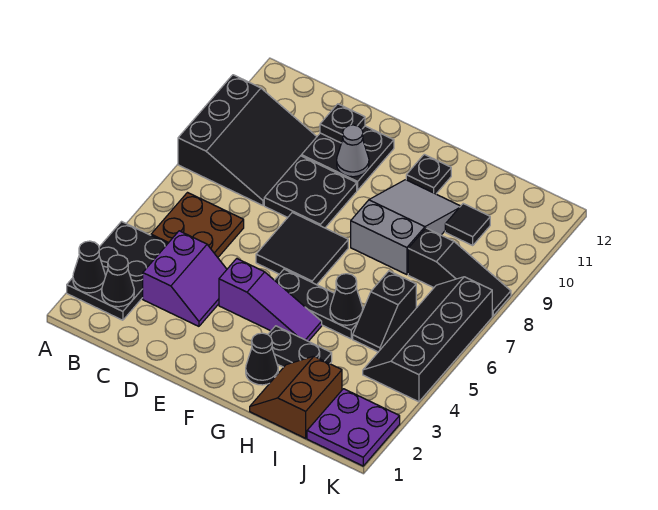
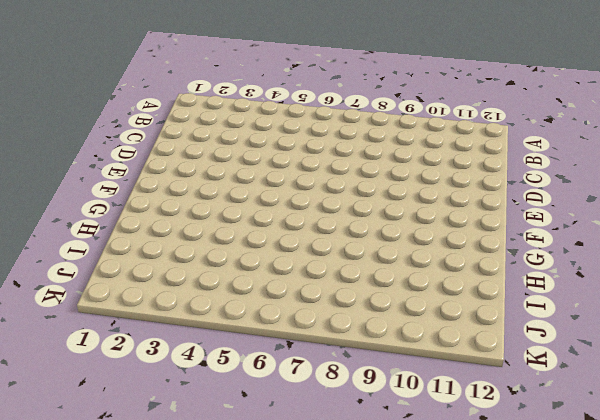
none -> black plate A2:B4 level 1
none -> black slope A8:C10 level 1 top A
none -> brown plate B5:C6 level 1

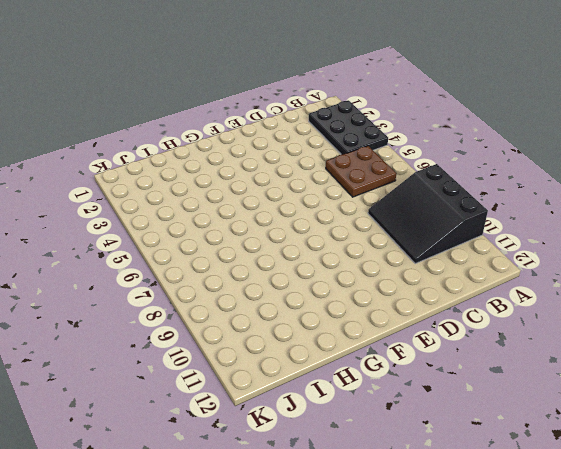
none -> purple slope C3:D4 level 1 top C
none -> black plate D8:E9 level 1
none -> black plate D10:E11 level 1

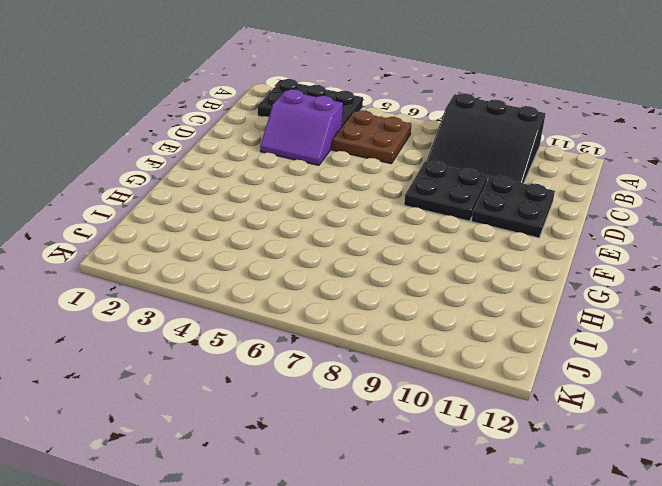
none -> purple slope E4:G4 level 1 top E
none -> black tile E6:F7 level 1
none -> black plate F5:H5 level 1

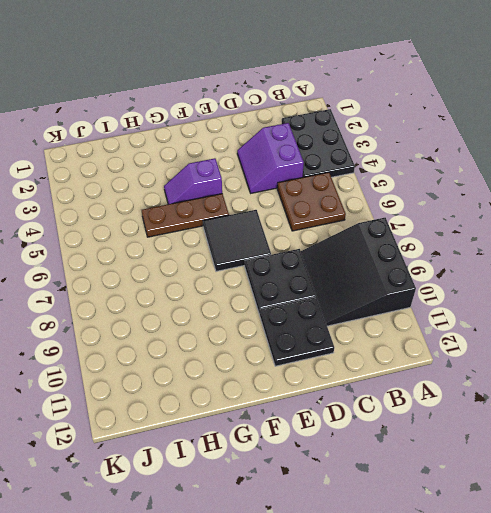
purple slope F4:G4 level 1 top F -> purple slope E4:G4 level 1 top E
brown plate F5:H5 level 1 -> black plate F5:H5 level 1
none -> black cone G2 level 1
none -> black plate G3:H3 level 1
none -> grey slope G8:H10 level 1 top 8

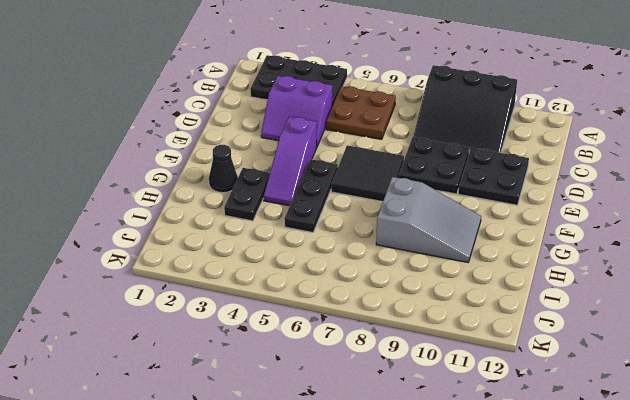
none -> black plate G11 level 1
none -> brown slope H1:I2 level 1 top I
none -> black slope I5:I6 level 1 top 6

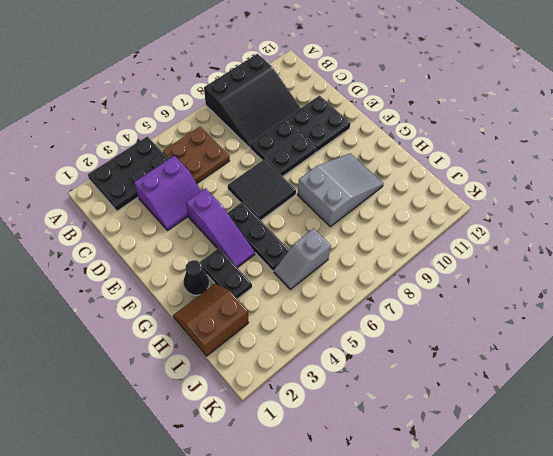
grey slope I5:I6 level 1 top 6 -> black slope I5:I6 level 1 top 6
none -> black plate G11 level 1
none -> black slope I8:K8 level 1 top I
none -> black tile I10 level 1

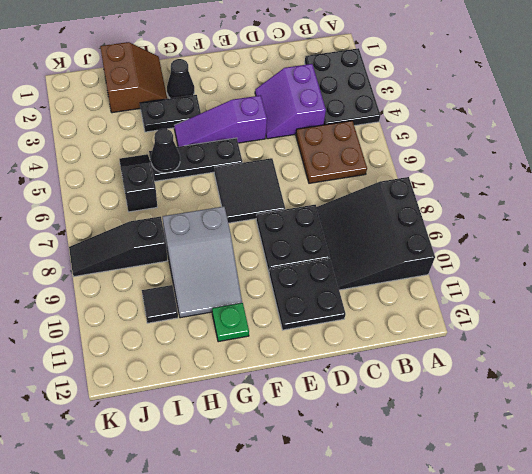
green plate G11 level 1 -> black plate G11 level 1
none -> purple plate J1:K2 level 1
none -> black slope J4:K7 level 1 top K
none -> black cone A2 level 2

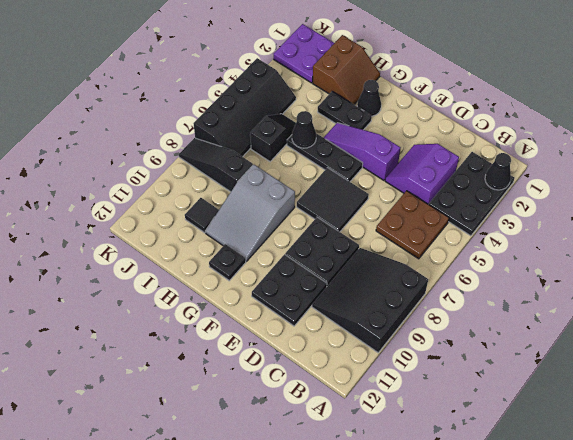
none -> black cone B2 level 2
none -> black plate D11 level 2
none -> grey cone E10 level 2

